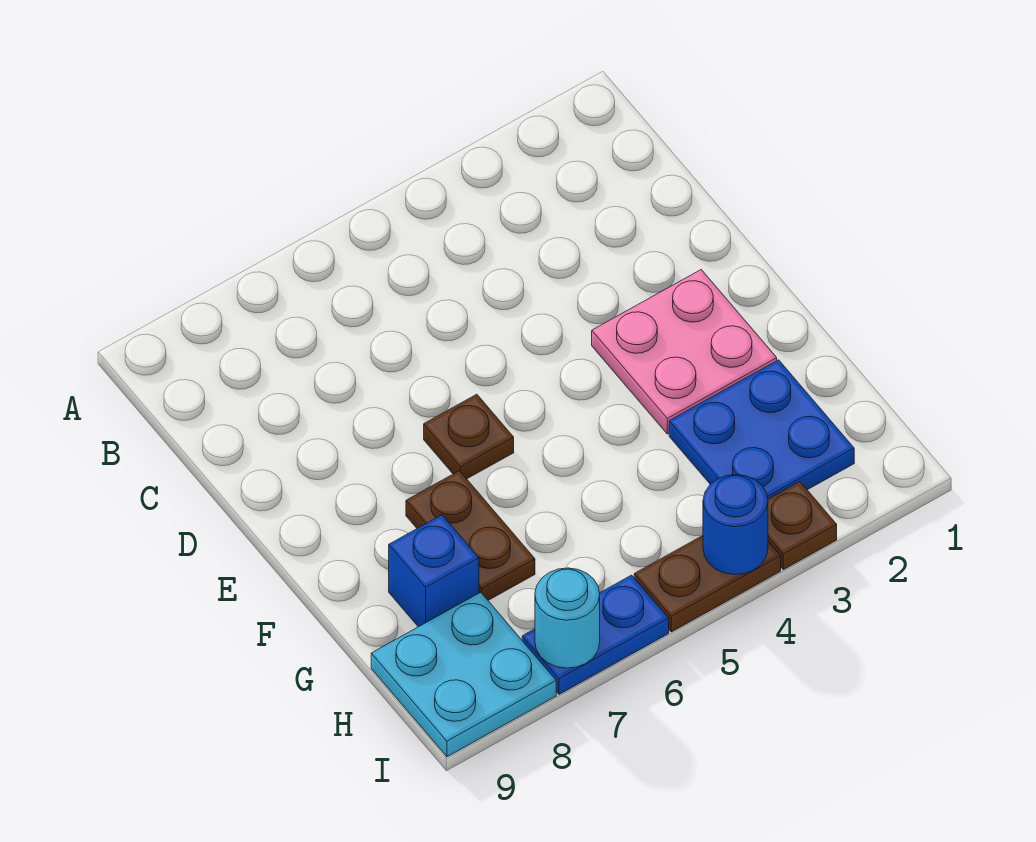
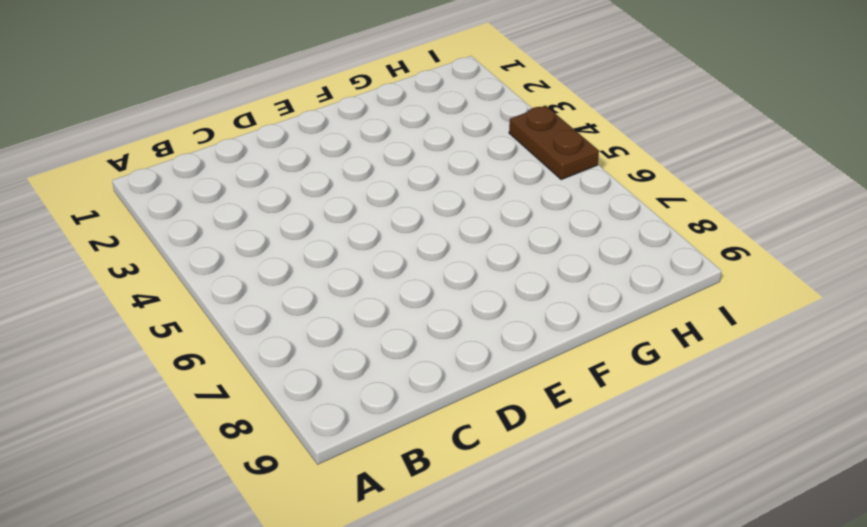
none -> pink plate E2:F3 level 1
none -> brown plate E6 level 1

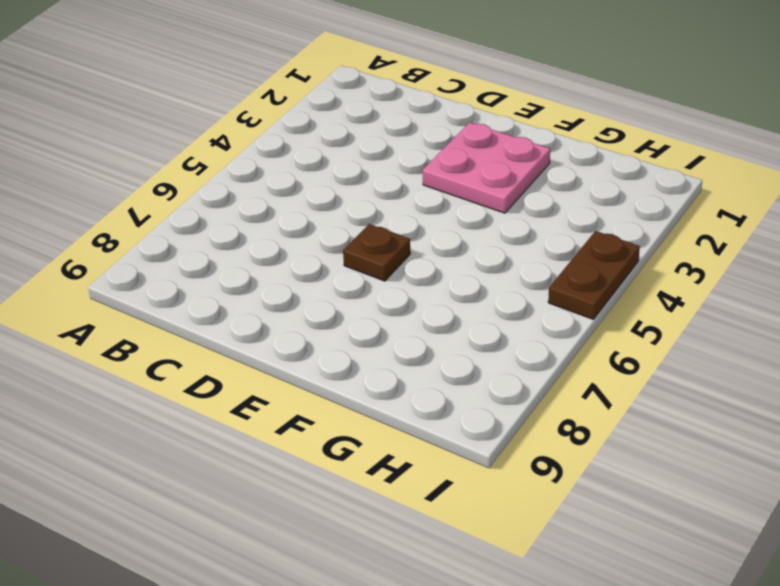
none -> brown plate F7:G7 level 1
none -> blue plate G2:H3 level 1

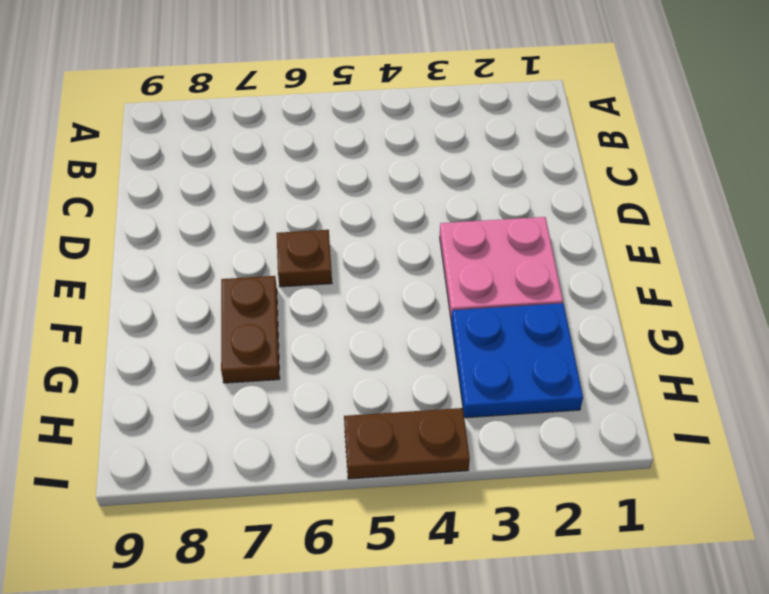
none -> blue brick G8 level 1
none -> cyan plate H8:I9 level 1

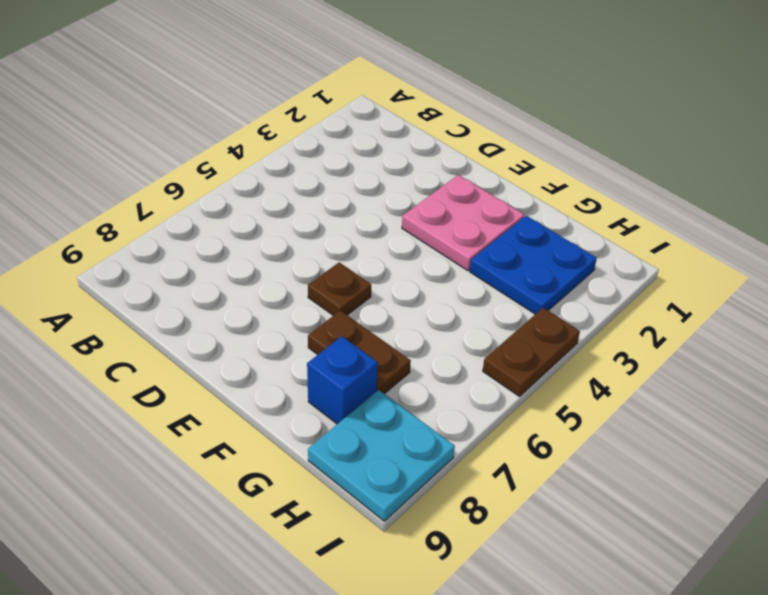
none -> brown plate I3 level 1
none -> blue plate I6:I7 level 1

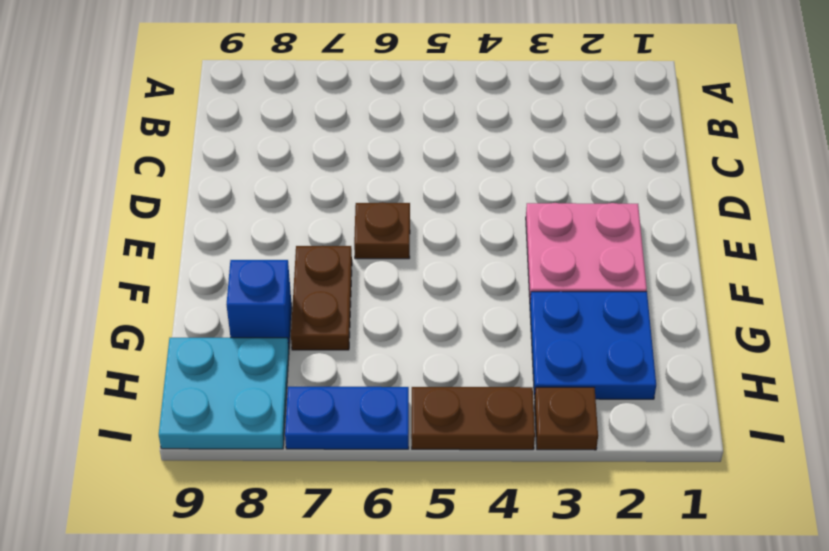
none -> blue round brick I4 level 2
none -> cyan round brick I7 level 2

